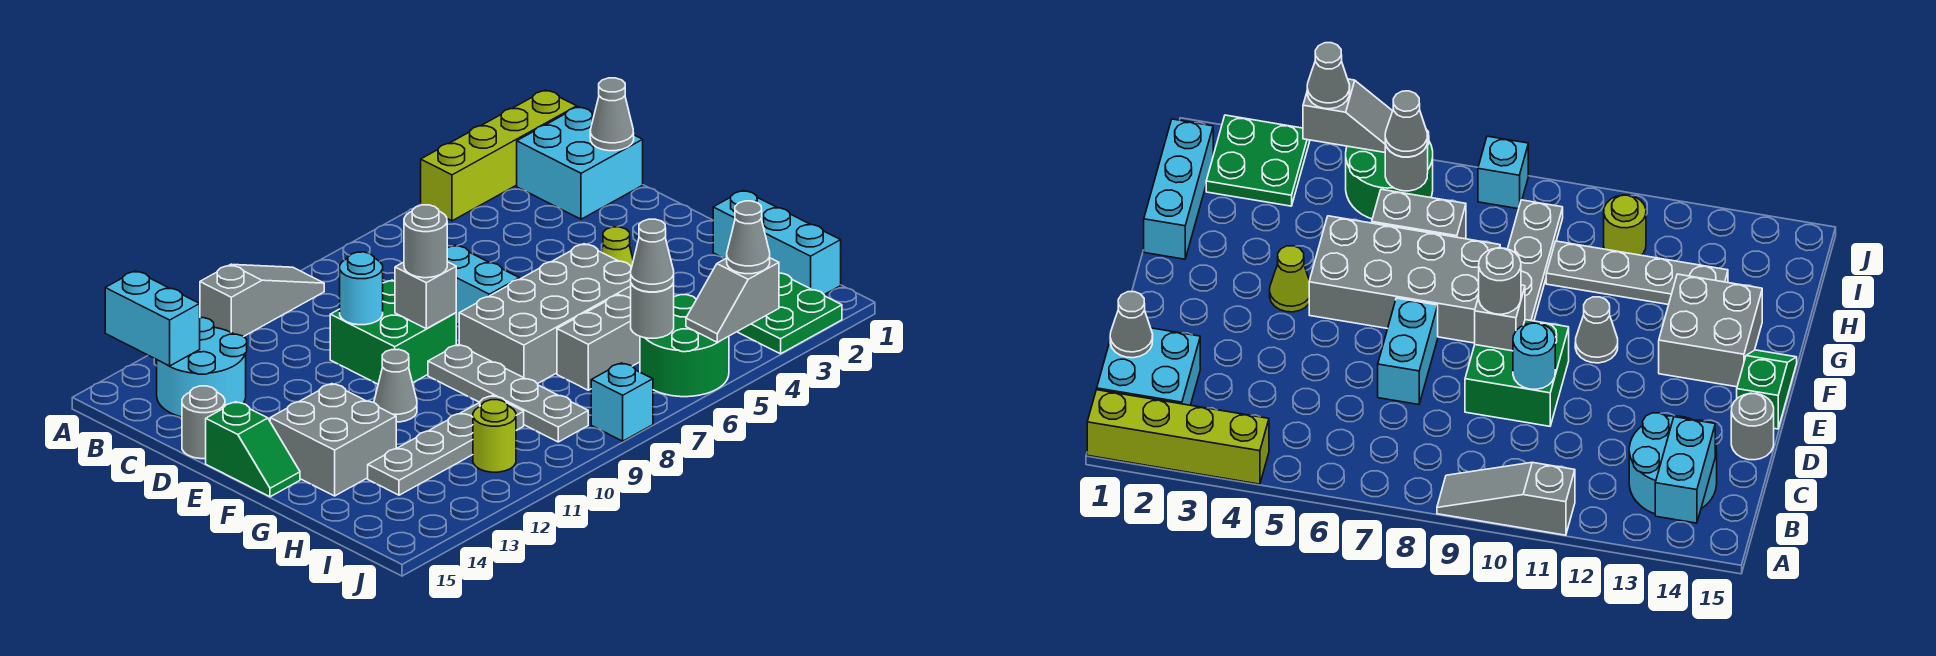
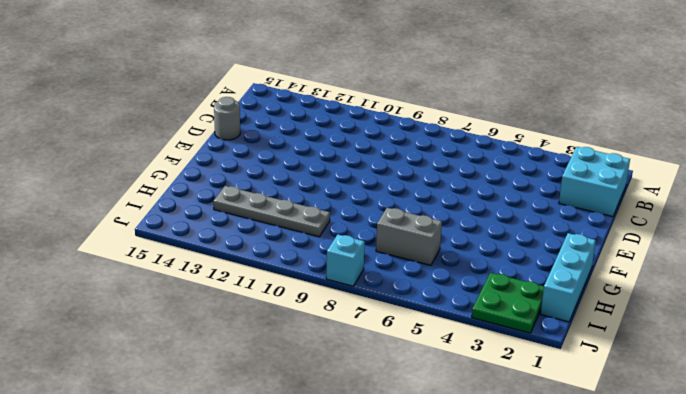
none -> lime brick A1:A4 level 1
none -> grey slope A9:A11 level 1 top 11
none -> cyan round brick B13:C14 level 1

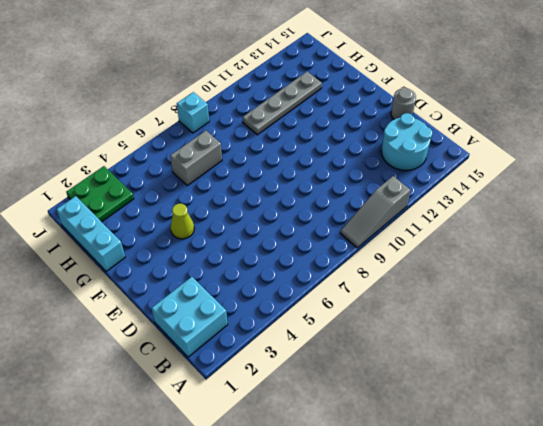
none -> lime brick A1:A4 level 1
none -> cyan brick D7:E7 level 1
none -> green brick D9:E10 level 1

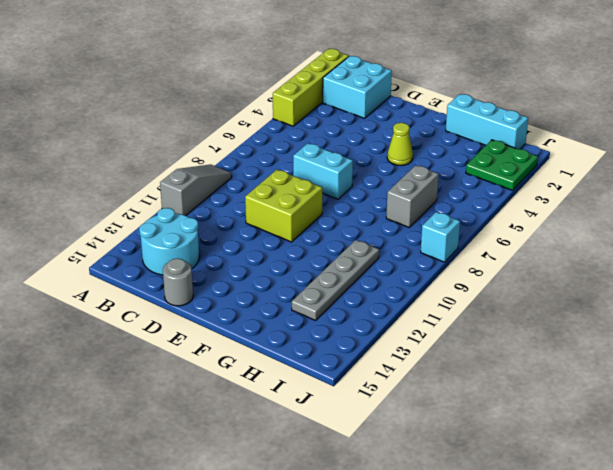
lime brick D9:E10 level 1 -> green brick D9:E10 level 1
none -> green slope E15:F15 level 1 top E
none -> grey brick F5:G8 level 1
none -> grey plate F9:I9 level 1

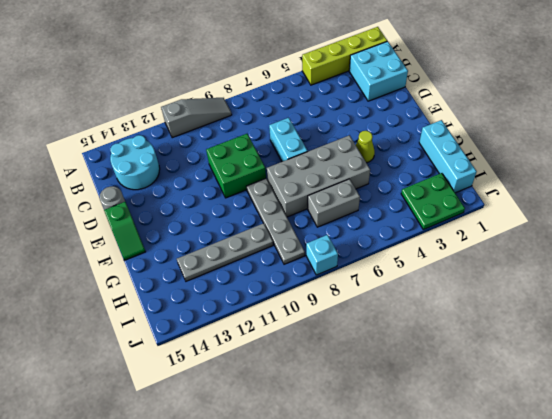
none -> grey cone F11 level 1
none -> grey brick F13:G14 level 1
none -> green round brick I5:J6 level 1

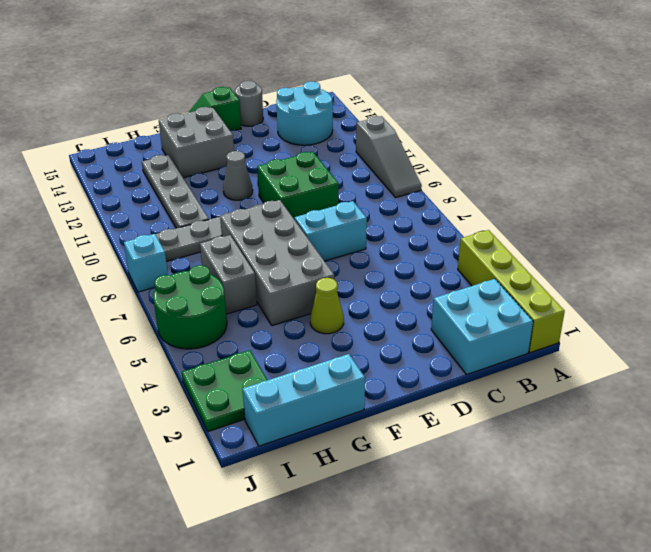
none -> lime round brick I11 level 1
none -> cyan brick A14:B14 level 2
none -> grey cone C1 level 2

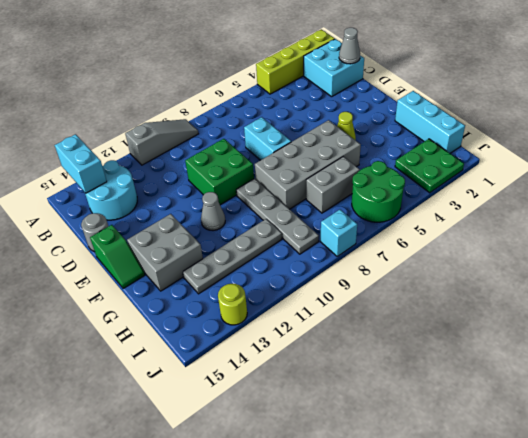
lime round brick J13 level 1 -> lime round brick I11 level 1
none -> cyan round brick D10 level 2
none -> grey brick E9 level 2
none -> grey round brick I6 level 2

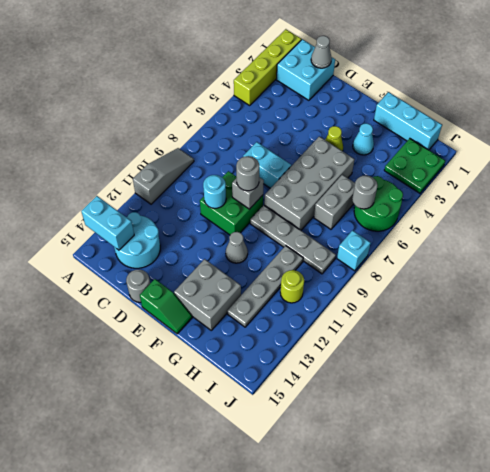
cyan cone G3 level 1 -> none
none -> grey slope J4:J5 level 2 top 4
none -> grey cone I6 level 3
none -> grey cone J4 level 3

